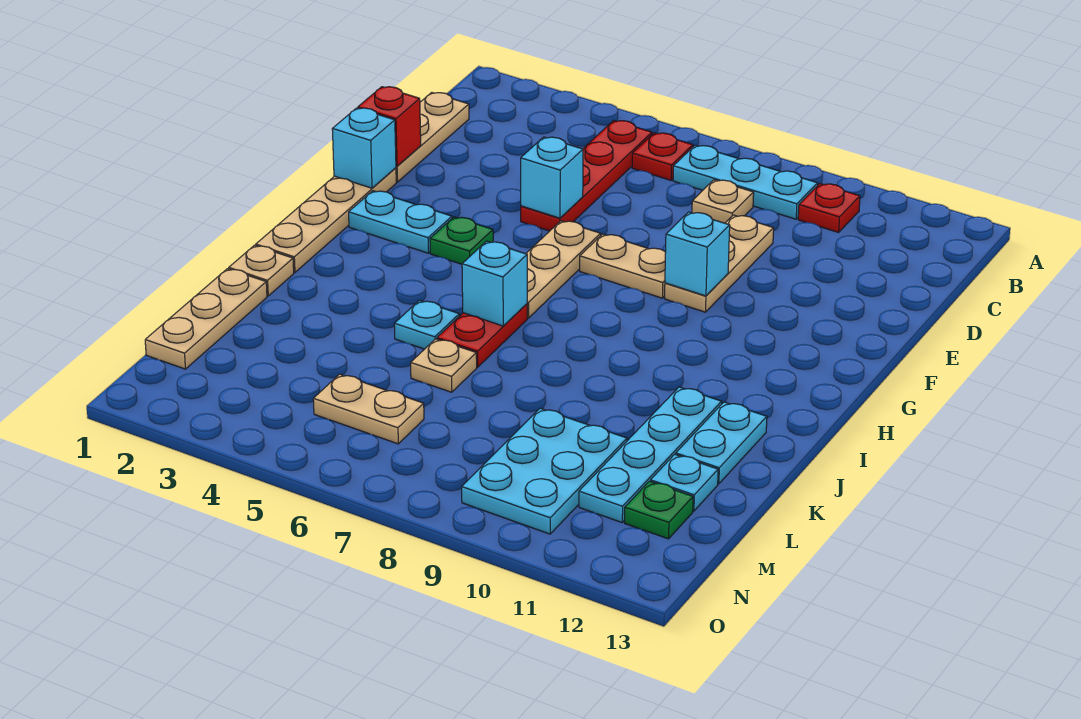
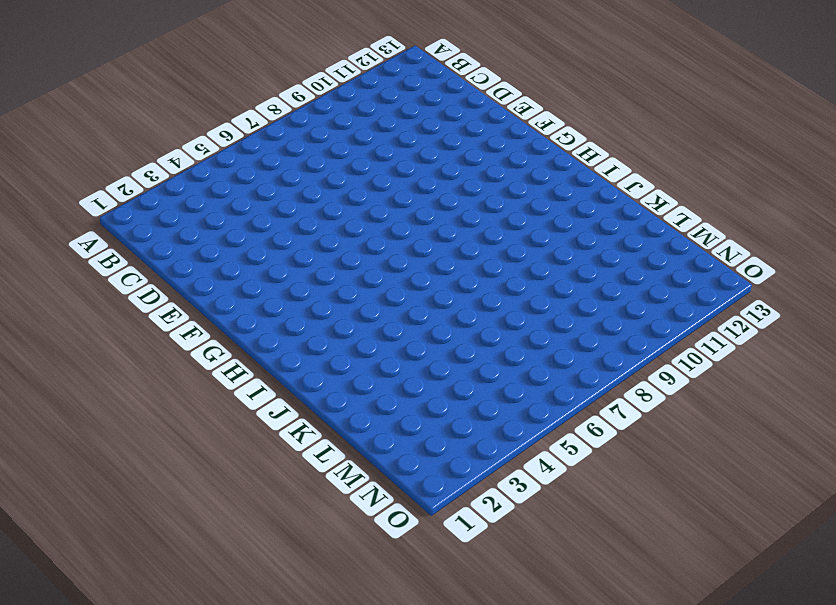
none -> red plate B5:E5 level 1
none -> red plate B6 level 1
none -> cyan plate B7:B9 level 1

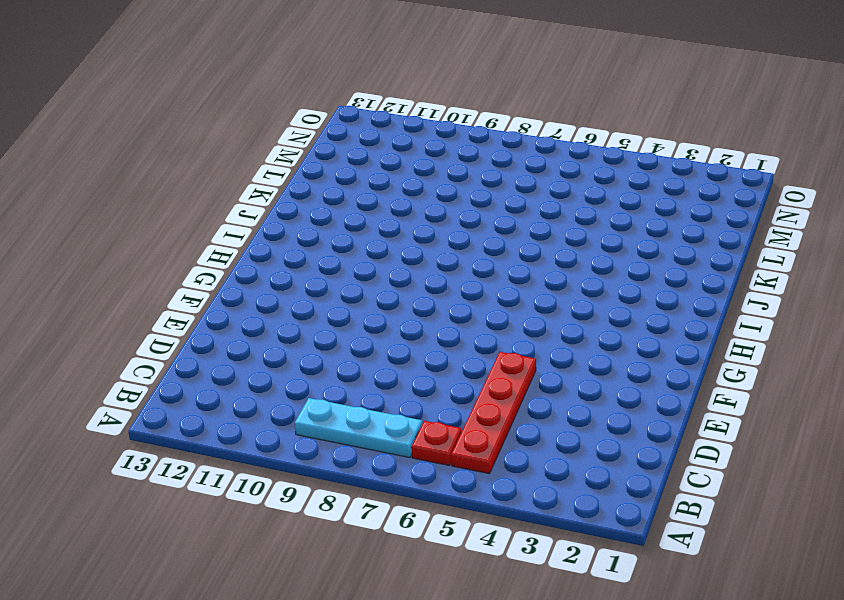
none -> red plate B10 level 1
none -> tan plate C1:E1 level 1
none -> tan plate C8 level 1

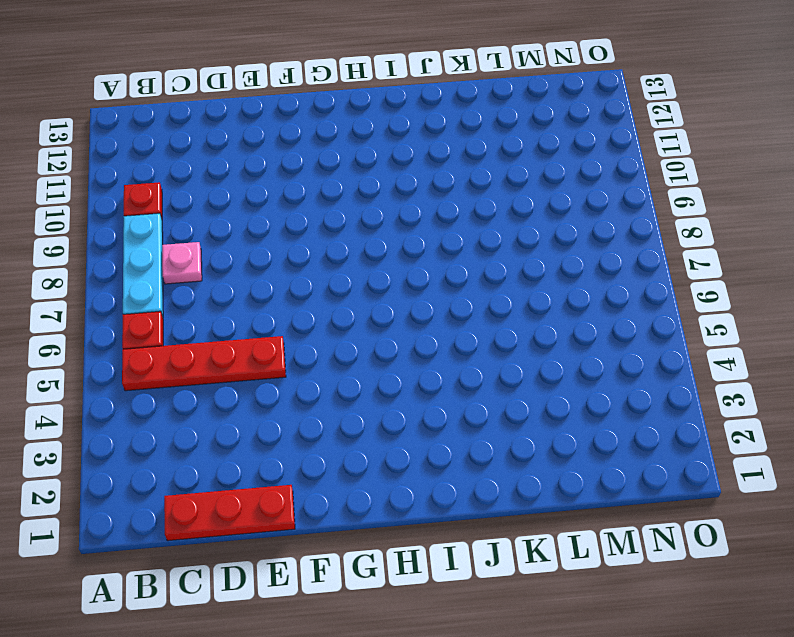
red plate C1:E1 level 1 -> tan plate C1:E1 level 1
pink plate C8 level 1 -> tan plate C8 level 1
none -> tan plate D9:F9 level 1
none -> tan plate F1:I1 level 1
none -> tan plate F6:H6 level 1

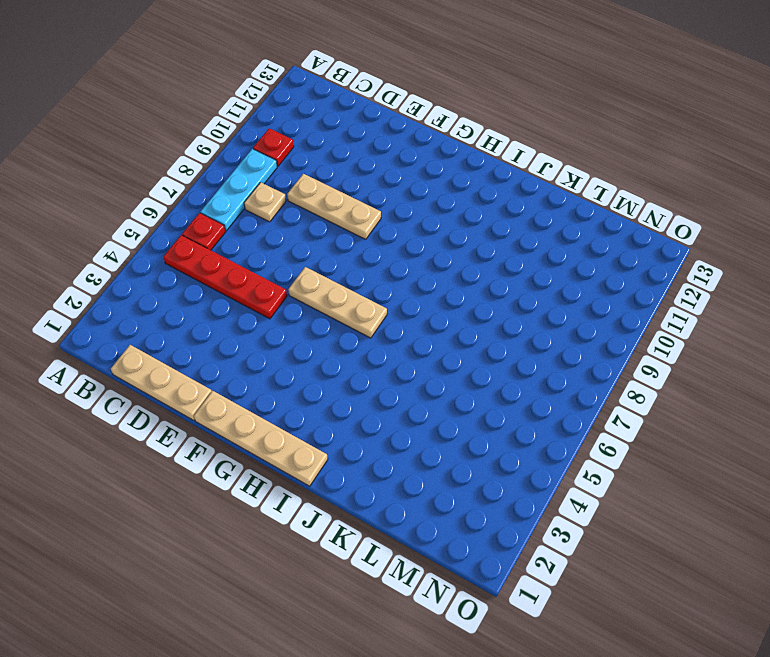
none -> tan plate F7:F8 level 1
none -> cyan plate G2:G3 level 1
none -> green plate G4 level 1

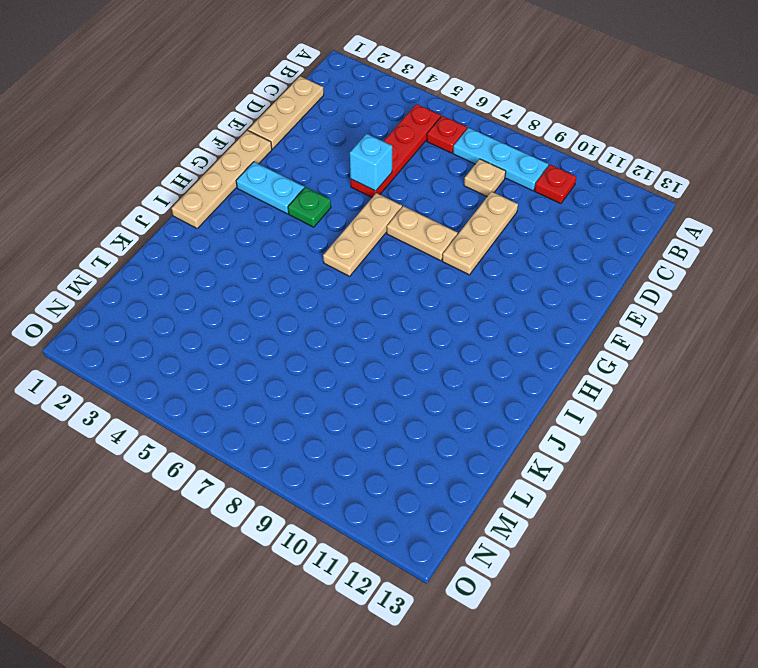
none -> red plate I6:J6 level 1
none -> tan plate J1 level 1
none -> cyan plate J5 level 1

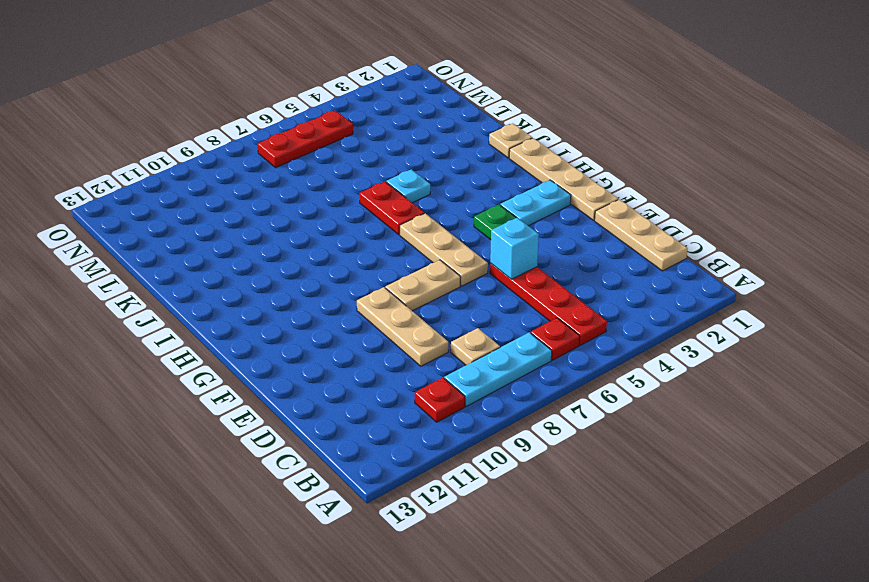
red plate N5:N7 level 1 -> none
none -> cyan plate J11:M11 level 1
none -> cyan plate J12:K12 level 1
none -> tan plate K1:M1 level 1

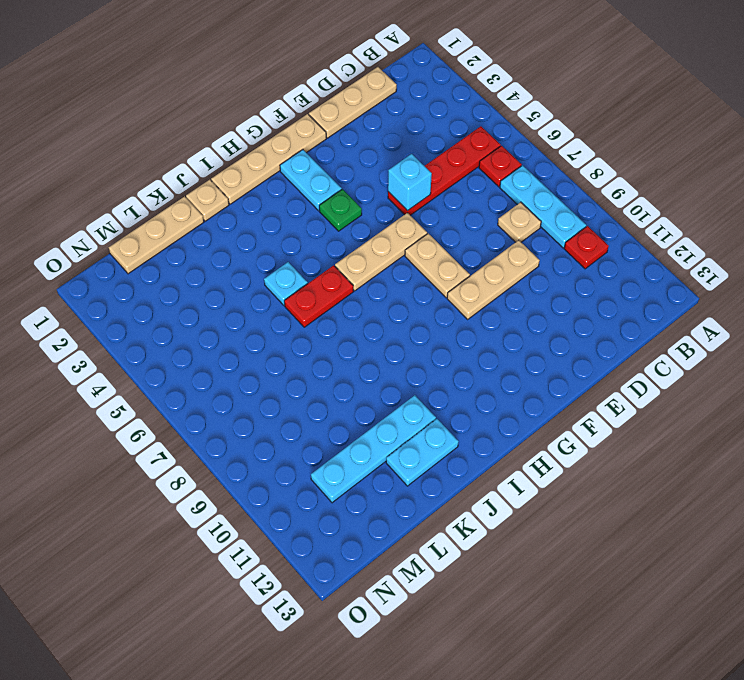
none -> tan plate K6 level 1
none -> cyan plate L9:N10 level 1
none -> cyan plate L12 level 1

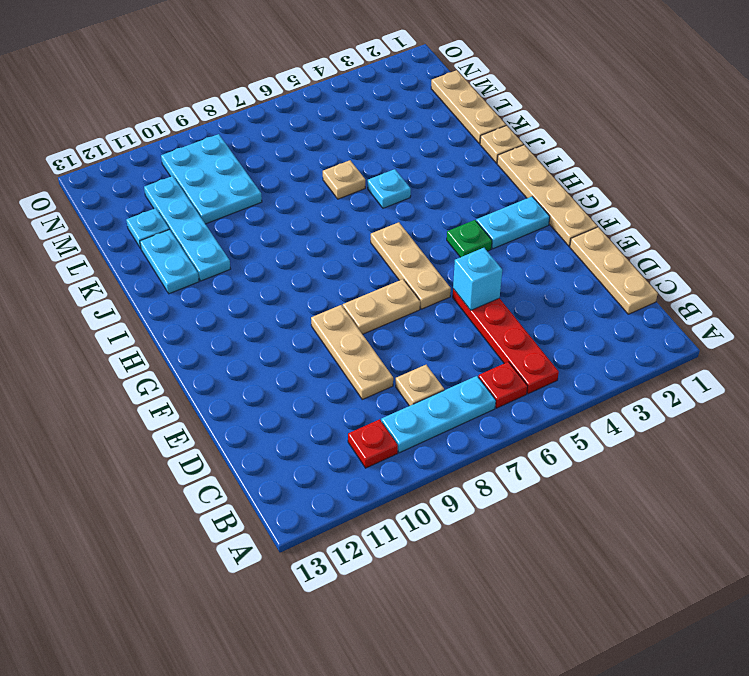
none -> red plate I6:J6 level 1
none -> tan plate M5:M6 level 1
none -> green plate M12 level 1

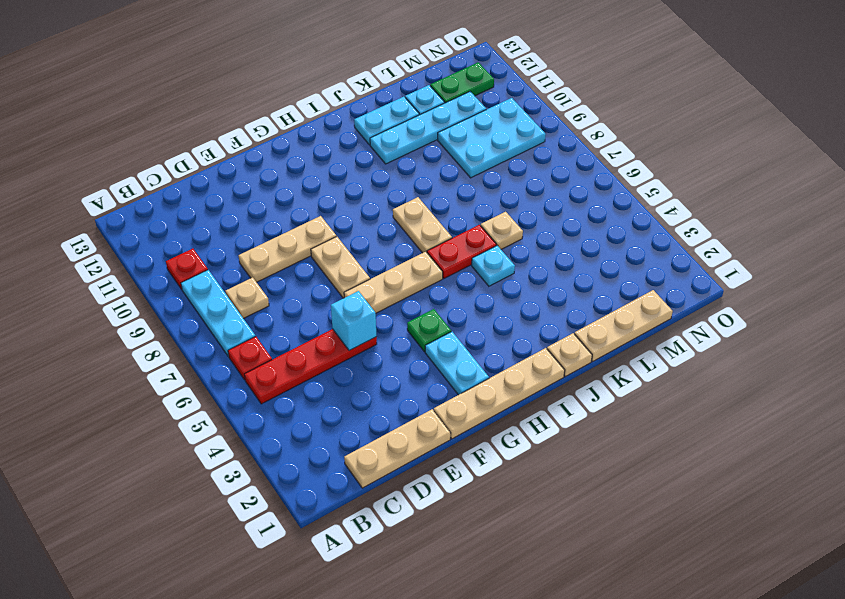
tan plate I7:I8 level 1 -> tan plate M5:M6 level 1
green plate M12:N12 level 1 -> green plate M12 level 1
none -> red brick E1 level 2
none -> cyan brick F1 level 2
none -> cyan brick F9 level 2

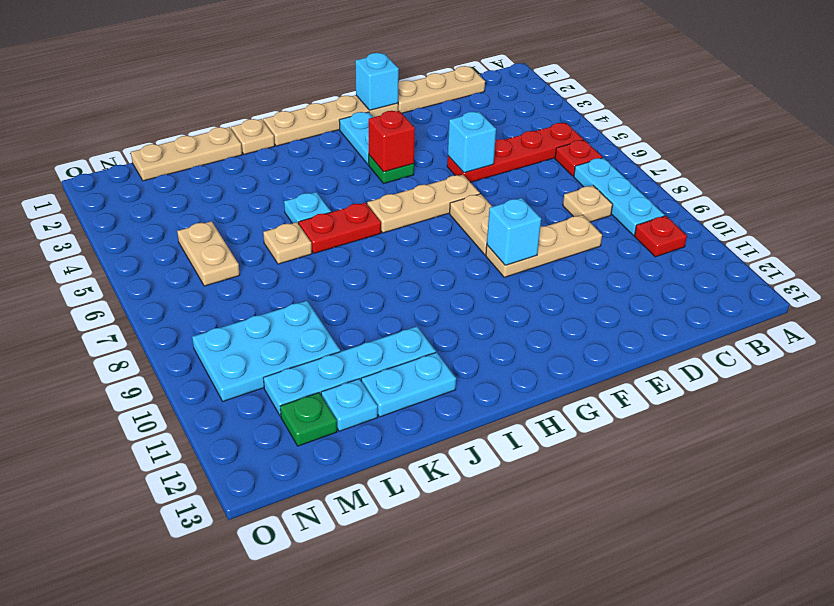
red brick G4 level 2 -> red brick E1 level 2
none -> cyan brick I6 level 2

